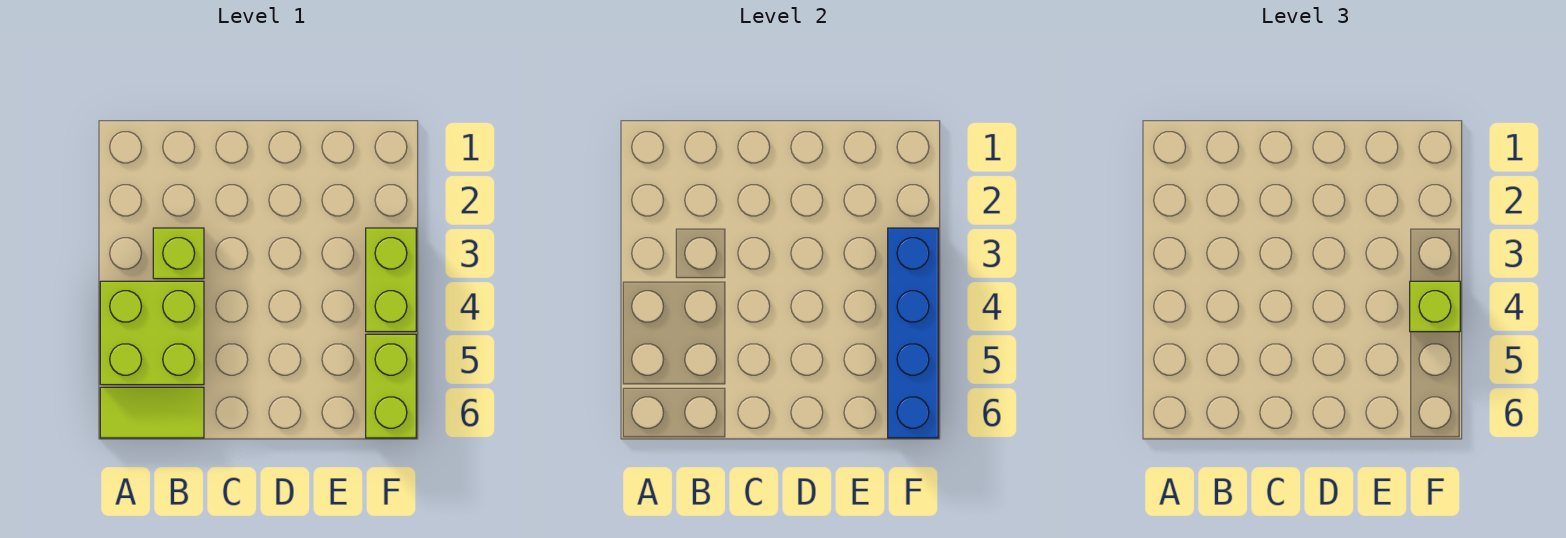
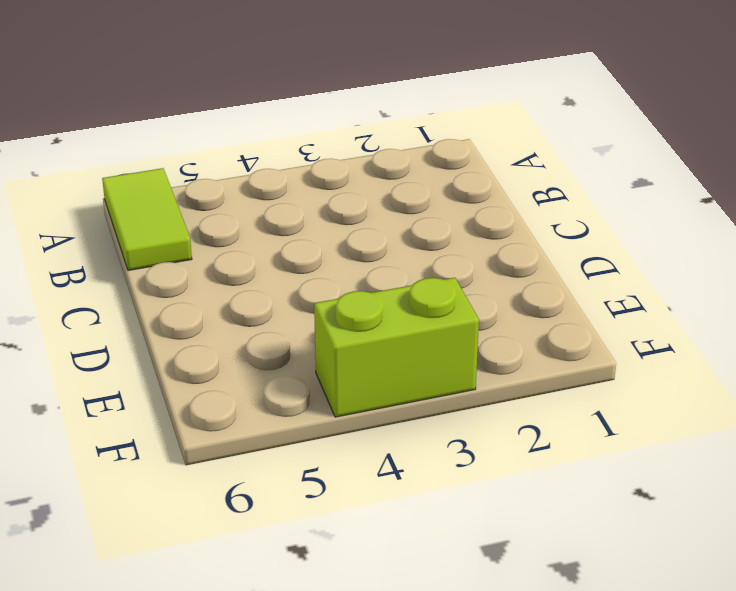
none -> lime brick A4:B5 level 1
none -> lime brick B3 level 1

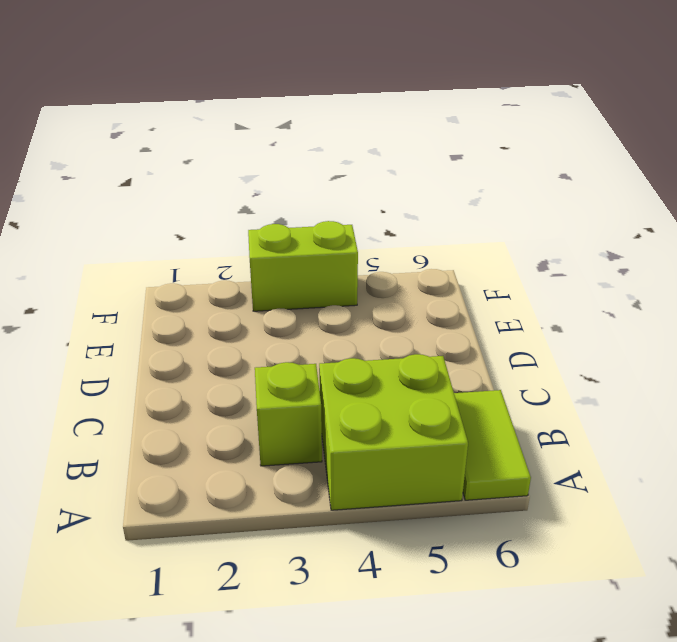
none -> lime brick F5:F6 level 1
none -> blue brick F3:F6 level 2

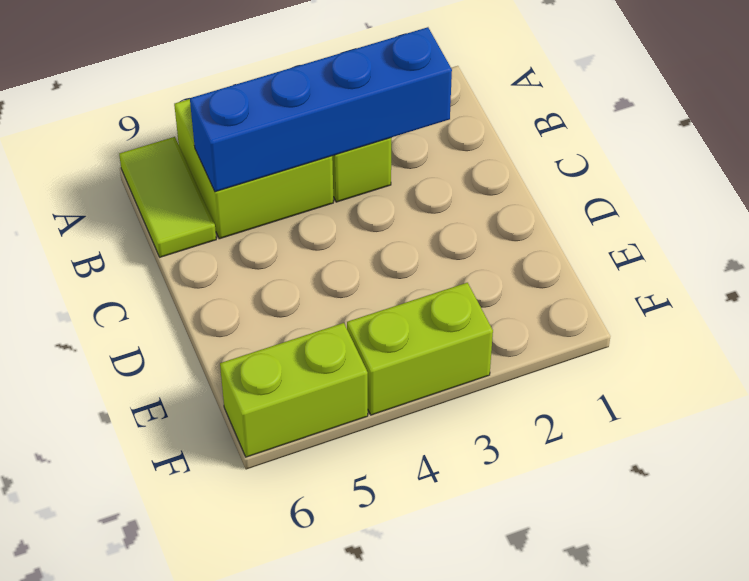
blue brick B2:B5 level 2 -> blue brick F3:F6 level 2
none -> lime brick F4 level 3

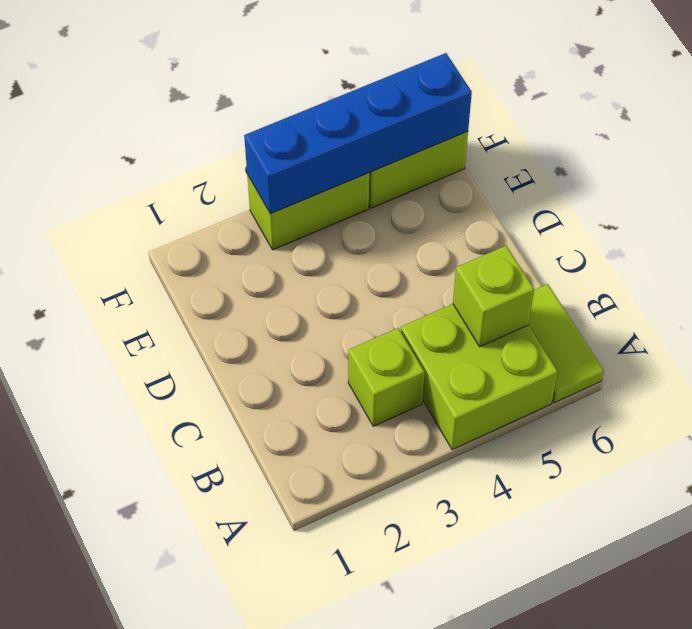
lime brick B5 level 2 -> lime brick F4 level 3

